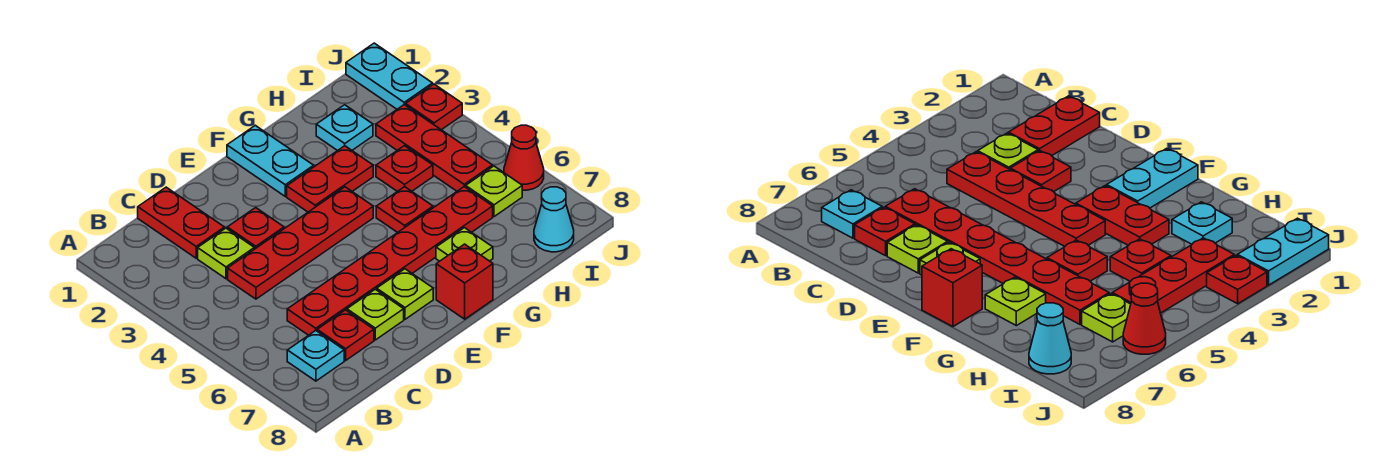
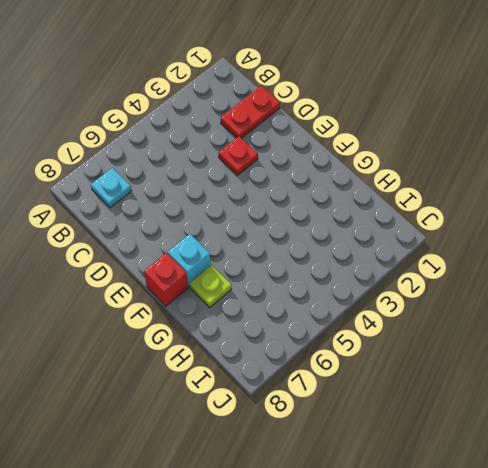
cyan brick F7 level 1 -> none
none -> lime plate C3 level 1
none -> red plate C4:F4 level 1
none -> red plate C6:H6 level 1

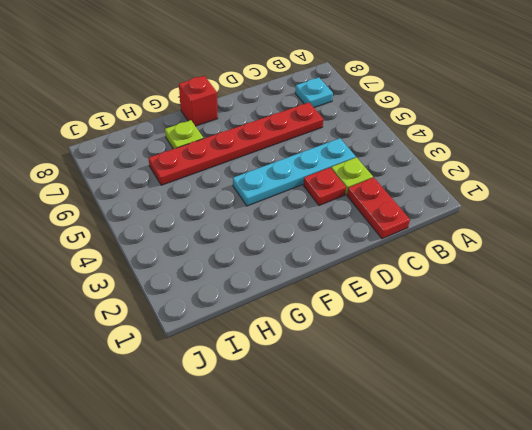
cyan plate C4:F4 level 1 -> red plate C4:F4 level 1
none -> red plate C7 level 1
none -> lime plate D7 level 1
none -> lime plate E7 level 1

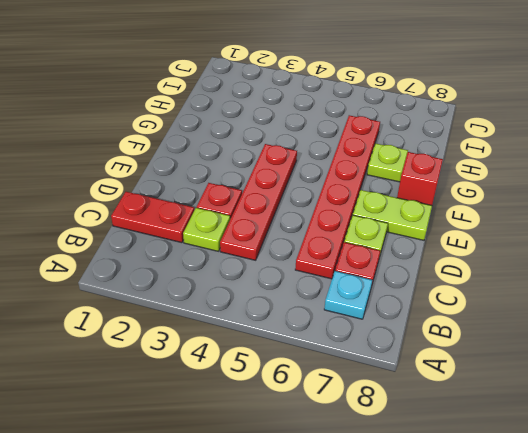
lime plate E7:E8 level 1 -> lime plate E7 level 1
none -> cyan plate F1:F2 level 1
none -> red plate F3:G3 level 1
none -> red plate G5 level 1

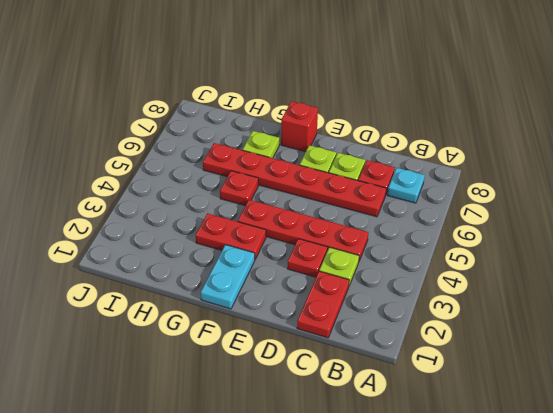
none -> cyan plate H2 level 1
none -> red plate H4 level 1
none -> red plate I3:I5 level 1

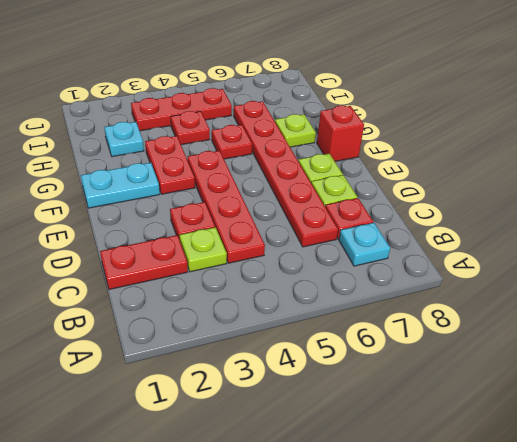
none -> lime plate I6 level 1
none -> cyan cone I8 level 1
none -> cyan plate J1:J2 level 1

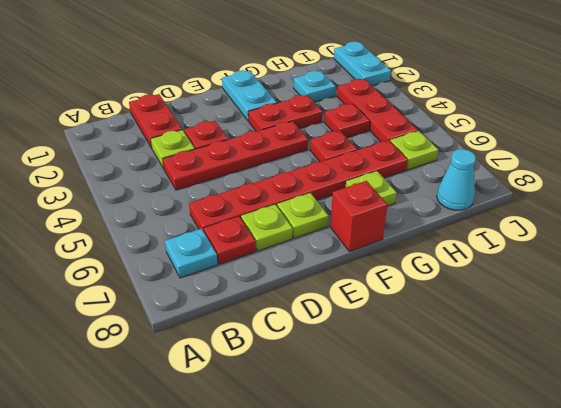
none -> red plate J3 level 1
none -> red cone J6 level 1

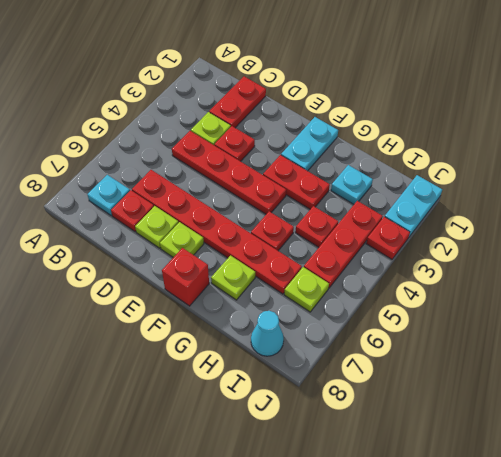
none -> red cone J6 level 1

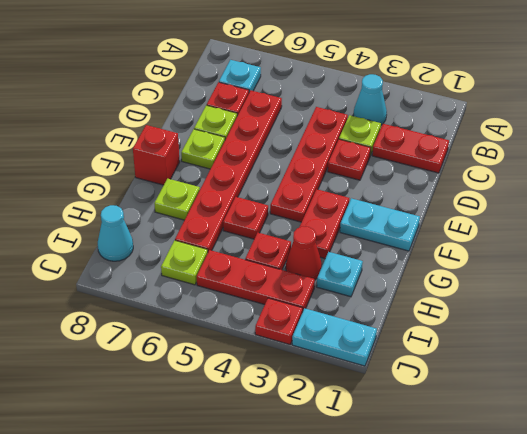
cyan cone B3 level 1 -> none
red cone H3 level 1 -> red cone J6 level 1

